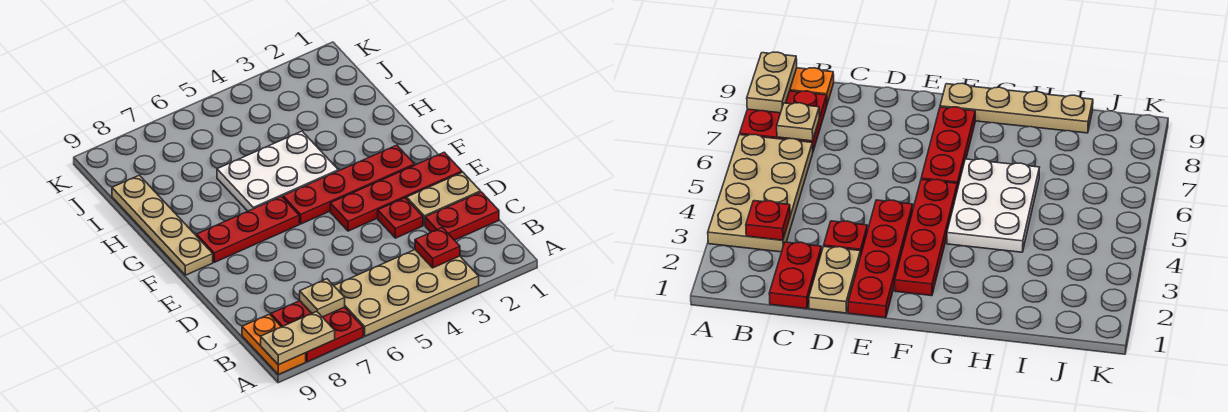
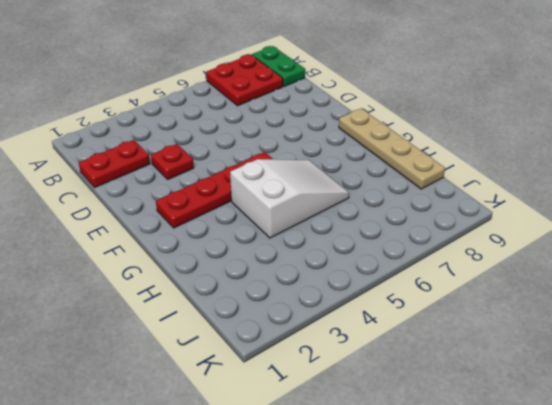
green plate A9:B9 level 1 -> orange plate A9:B9 level 1
white slope G4:H6 level 1 top 4 -> white plate G4:H6 level 1
none -> tan plate A3:B6 level 1
none -> tan plate D1:D2 level 1
none -> red plate E1:E4 level 1

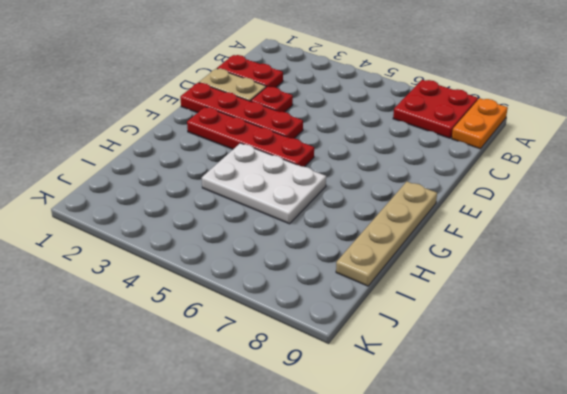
none -> tan plate A3:B6 level 1
none -> red plate F6:F8 level 1
none -> tan plate A8:A9 level 2

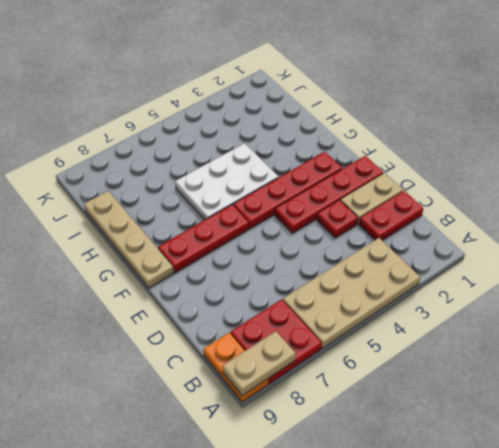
none -> red plate B3 level 2
none -> tan plate B7 level 2

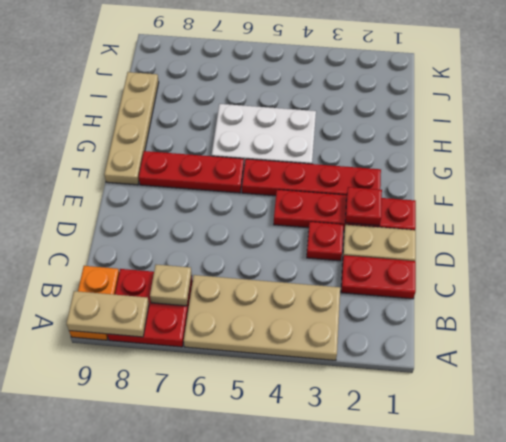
red plate E2 level 2 -> red plate B3 level 2

